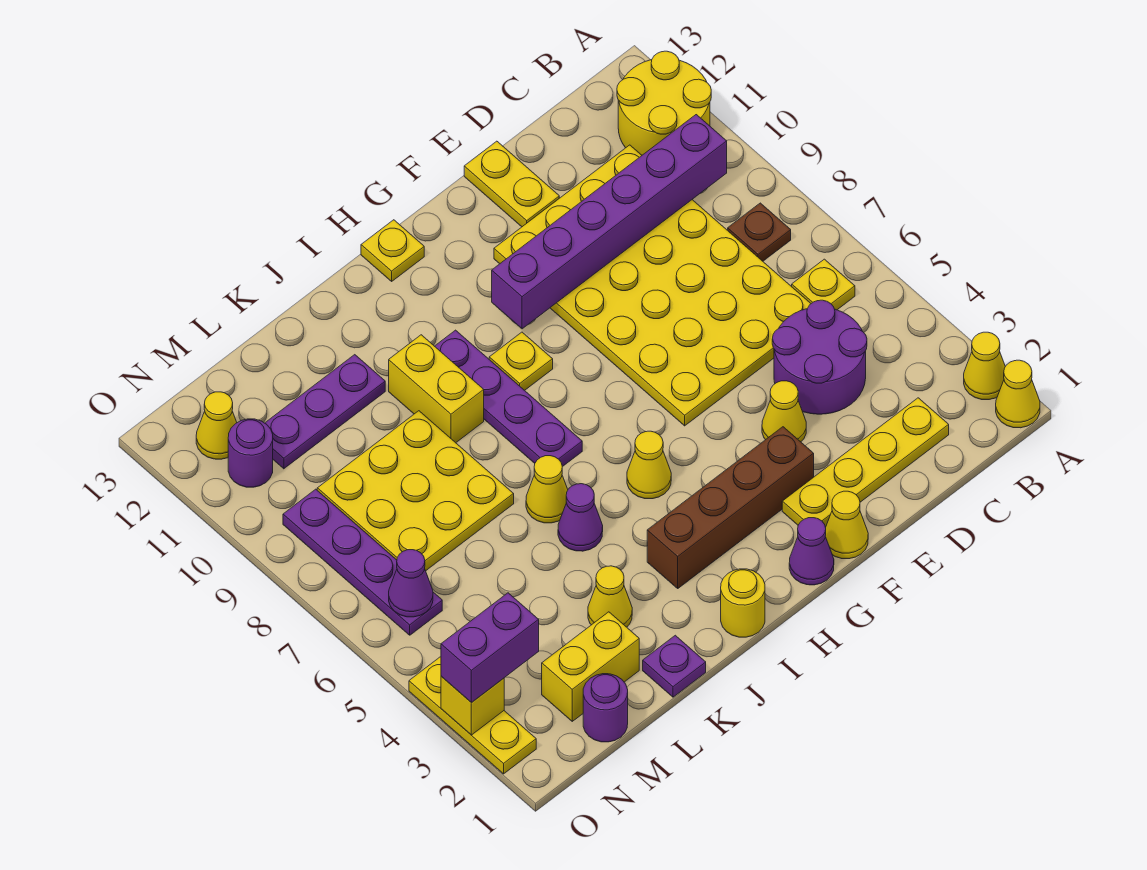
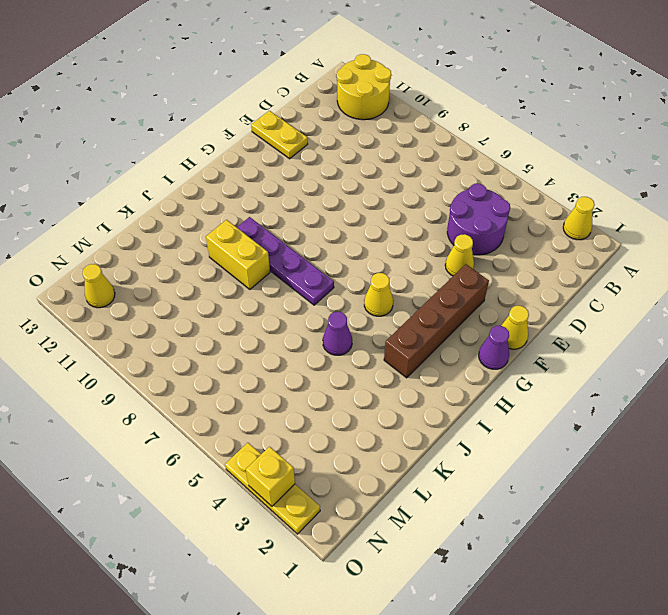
none -> yellow cone A1 level 1
none -> yellow plate B6 level 1
none -> brown plate B8 level 1
none -> yellow plate C2:F2 level 1

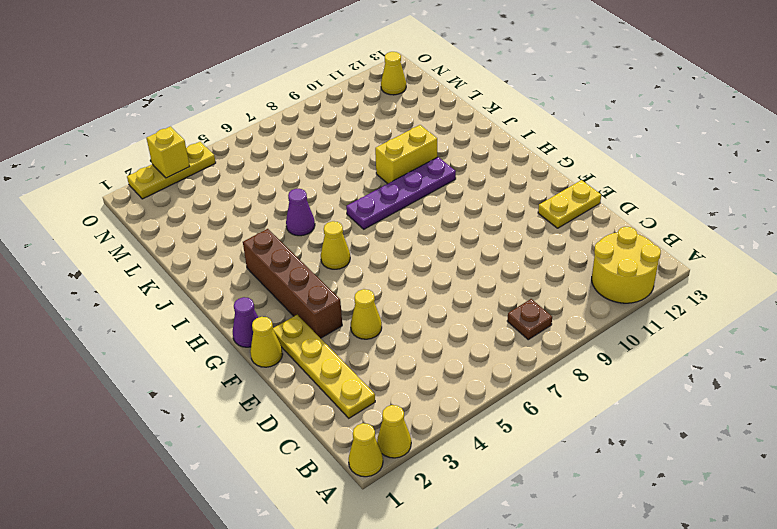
none -> yellow plate B6 level 1
none -> purple round brick C4:D5 level 1
none -> yellow plate C6:F11 level 1
none -> yellow plate H9 level 1

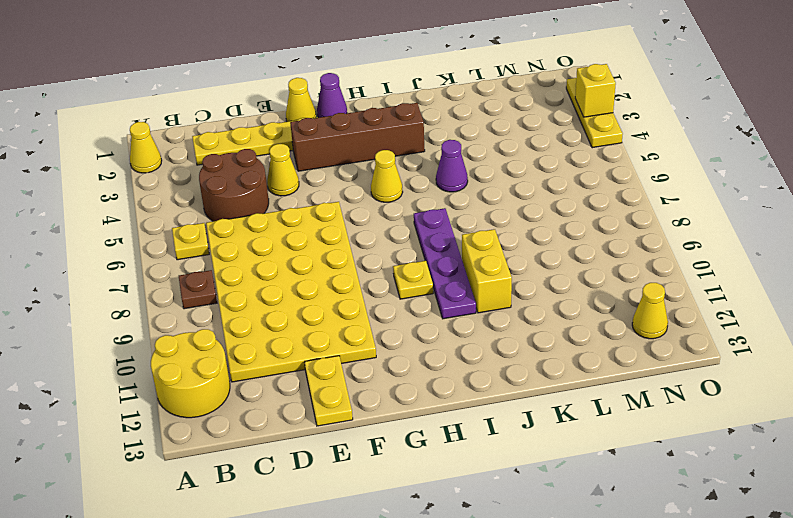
brown round brick C4:D5 level 1 -> purple round brick C4:D5 level 1
none -> yellow cone A1 level 1
none -> yellow plate H13 level 1
none -> yellow round brick I1 level 1
none -> yellow cone J6 level 1

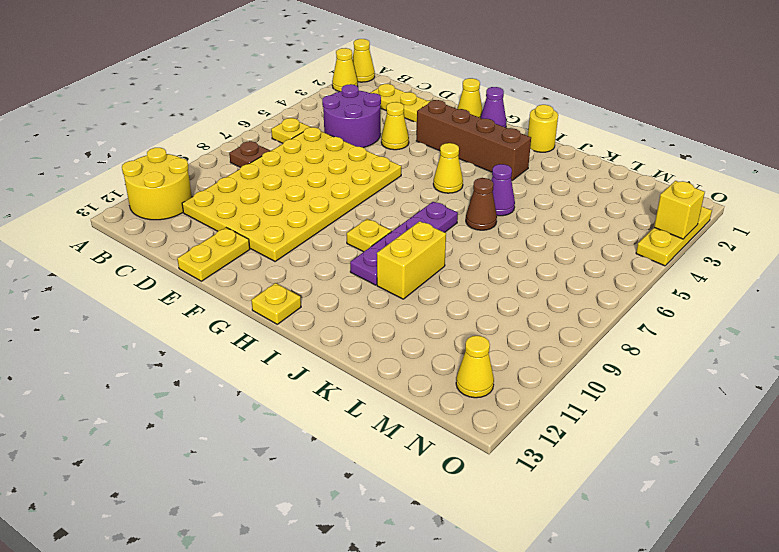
brown cone J6 level 1 -> yellow cone J6 level 1
none -> purple plate K1 level 1
none -> yellow cone K3 level 1
none -> yellow plate K7:M9 level 1
none -> purple plate K11:M11 level 1

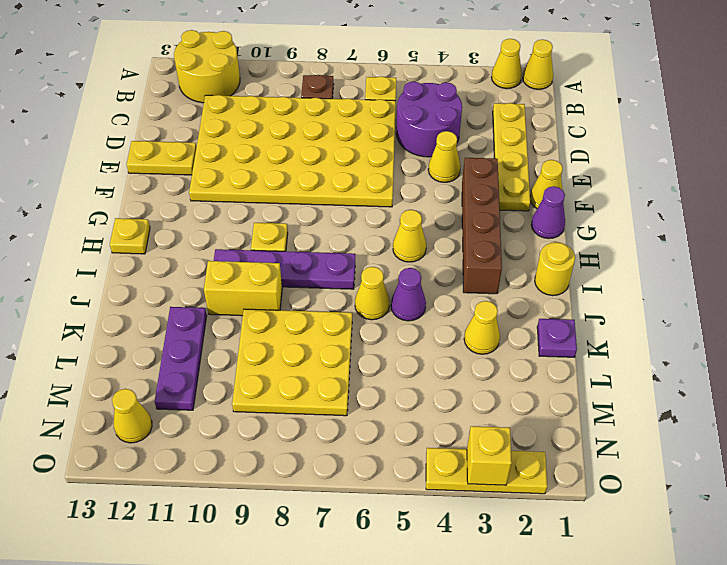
none -> yellow brick L2:M2 level 1
none -> purple round brick M1 level 1
none -> purple plate N6:N9 level 1
none -> purple round brick N11 level 1

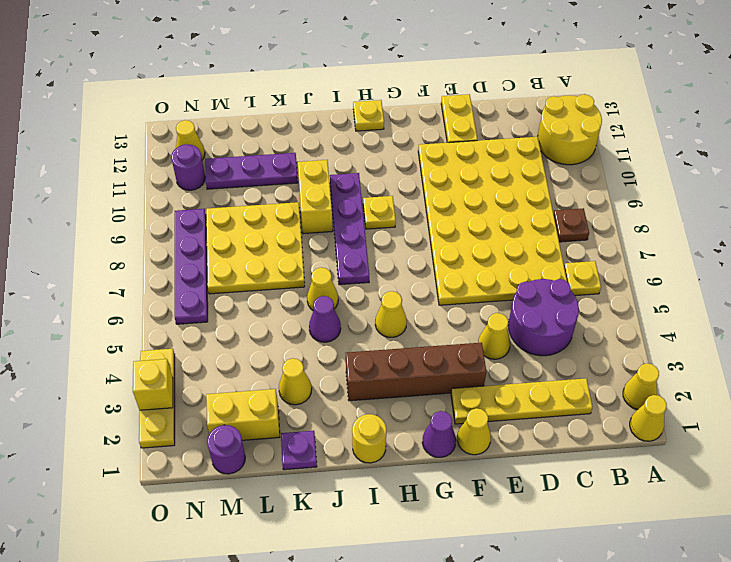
none -> purple brick B10:G10 level 2
none -> purple cone N6 level 2
none -> purple brick N3:O3 level 3

